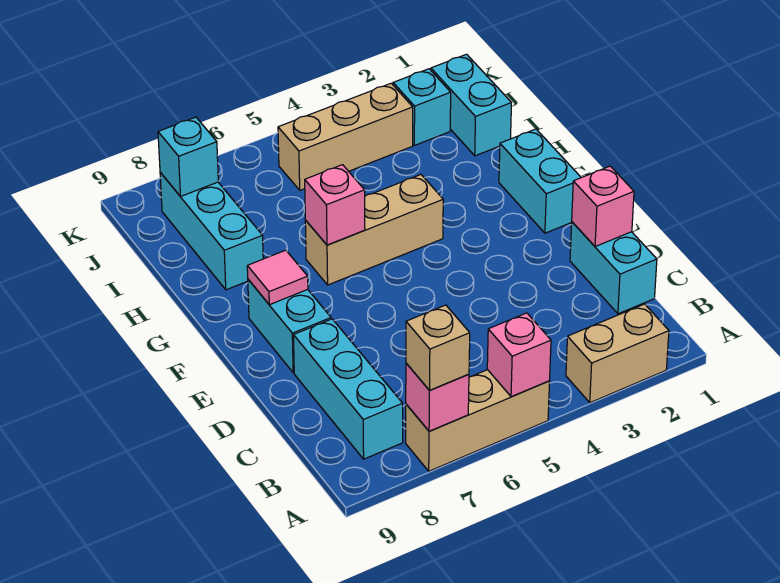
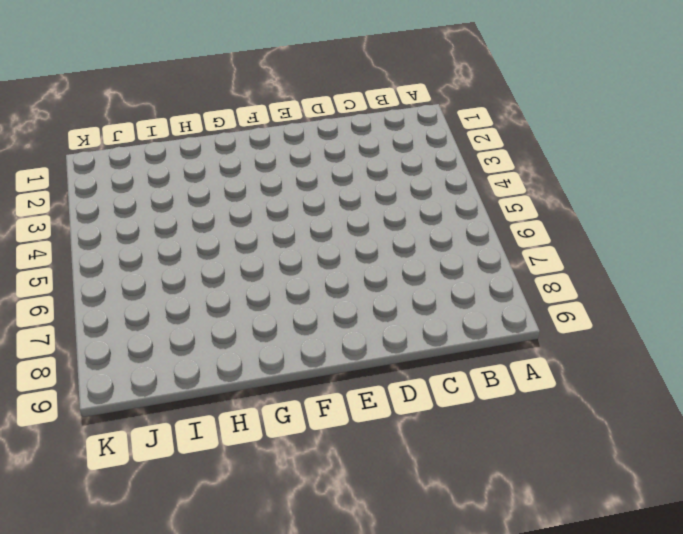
none -> tan brick A2:A3 level 1
none -> tan brick A5:A7 level 1
none -> cyan brick B8:D8 level 1

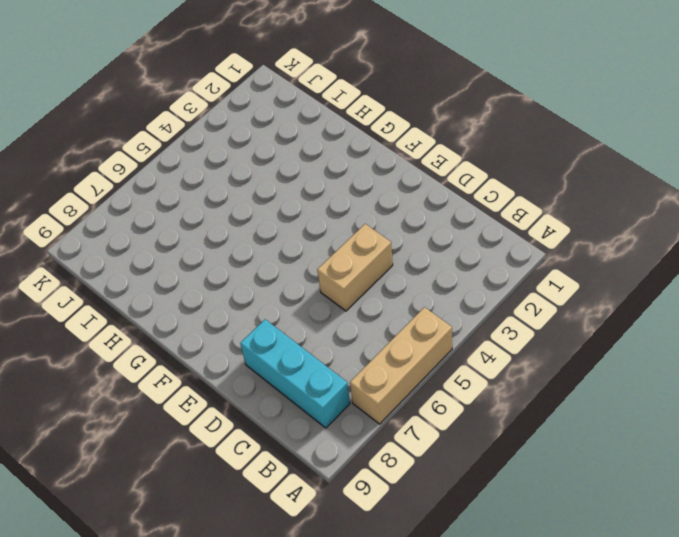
tan brick D4:D5 level 1 -> tan brick A2:A3 level 1
none -> cyan brick C1:D1 level 1
none -> cyan brick E8:F8 level 1
none -> cyan brick F1:G1 level 1

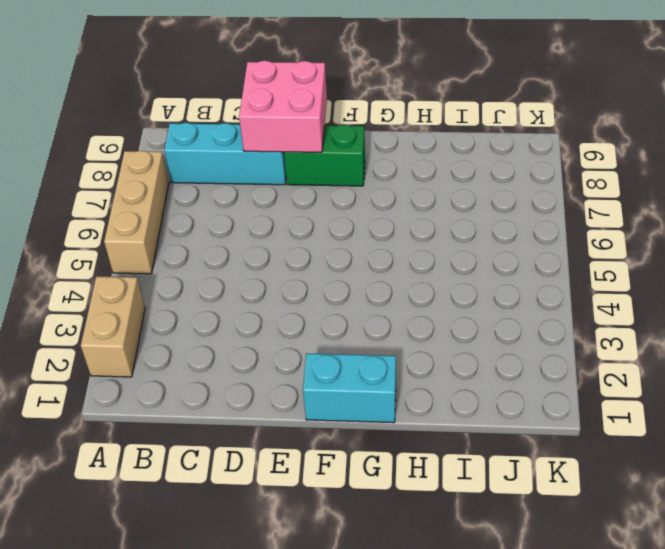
pink brick D8:E9 level 2 -> none
green brick E8:F8 level 1 -> cyan brick E8:F8 level 1
none -> cyan brick C1:D1 level 1
none -> tan brick G4:G6 level 1
none -> cyan brick H8:J8 level 1

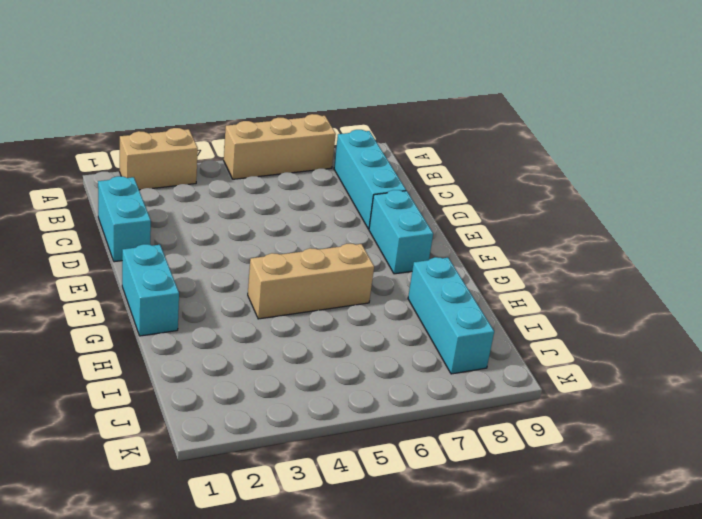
none -> cyan brick I1:J1 level 1
none -> cyan brick J2 level 1
none -> tan brick J3:J5 level 1

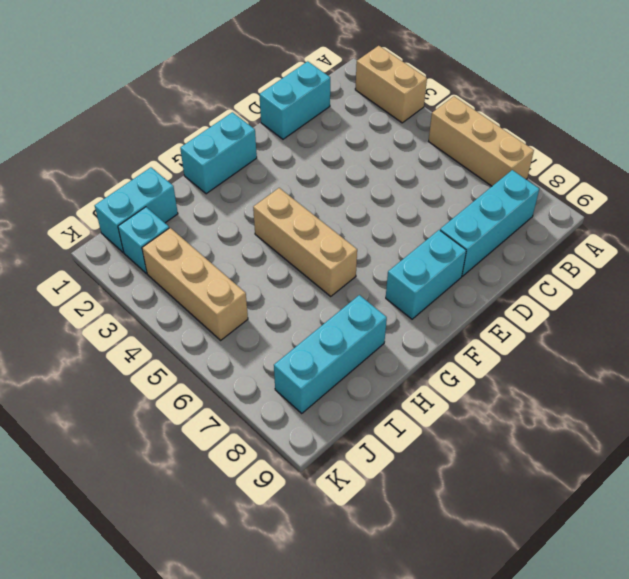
none -> pink brick A5 level 2
none -> pink brick A7 level 2
none -> pink brick D1 level 2

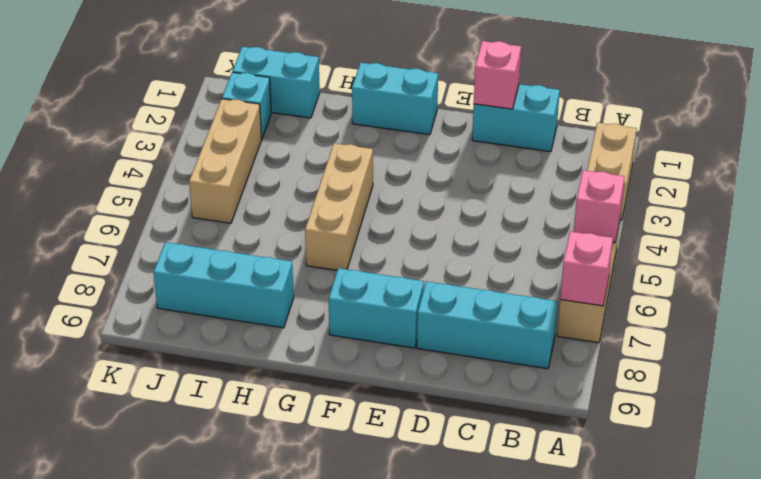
none -> pink tile F8 level 2
none -> pink brick G6 level 2
none -> cyan brick J8 level 2

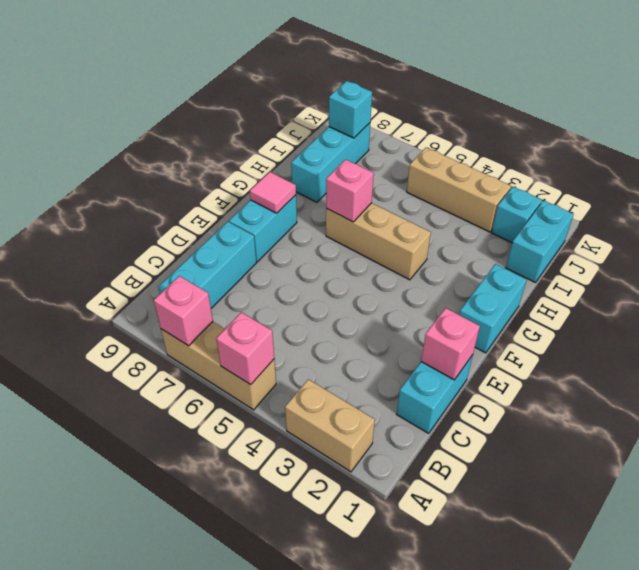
none -> tan brick A7 level 3

